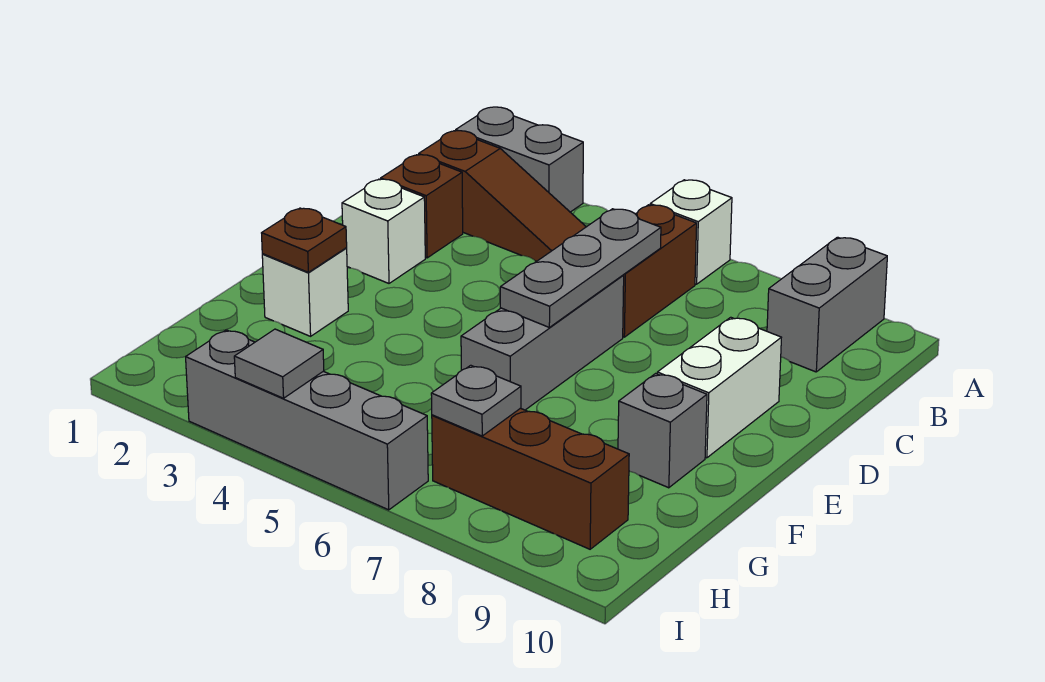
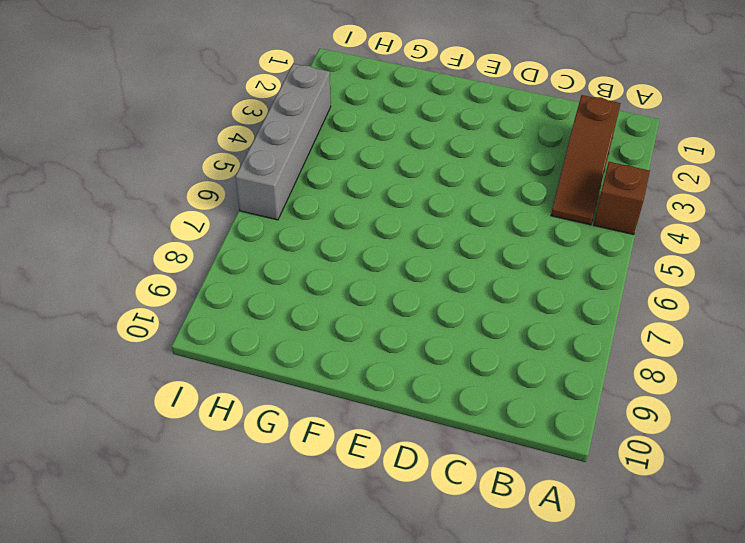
brown brick A4 level 1 -> brown brick C2 level 1
none -> grey brick A2:A3 level 1
none -> white brick A6 level 1
none -> grey brick A9:B9 level 1

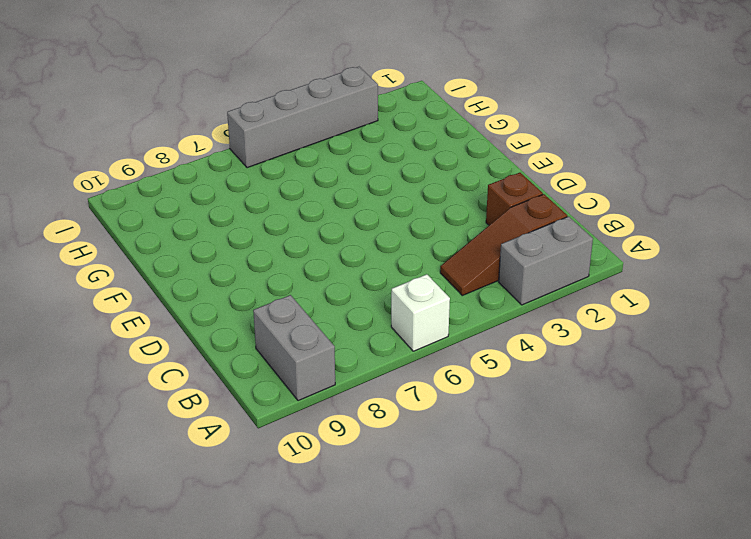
none -> brown brick B6:C6 level 1
none -> white brick D2 level 1
none -> grey brick D6:F6 level 1

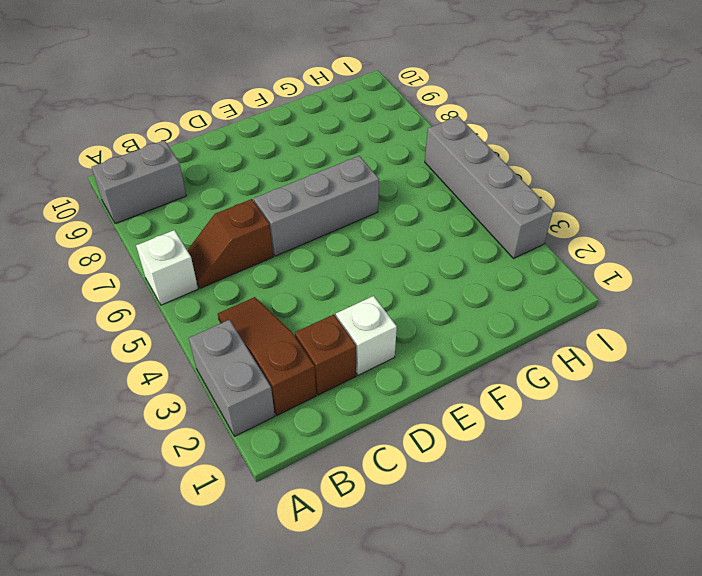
brown slope B6:C6 level 1 top C -> brown brick B6:C6 level 1
none -> white brick D9:E9 level 1
none -> white brick F2 level 1
none -> grey brick F9 level 1

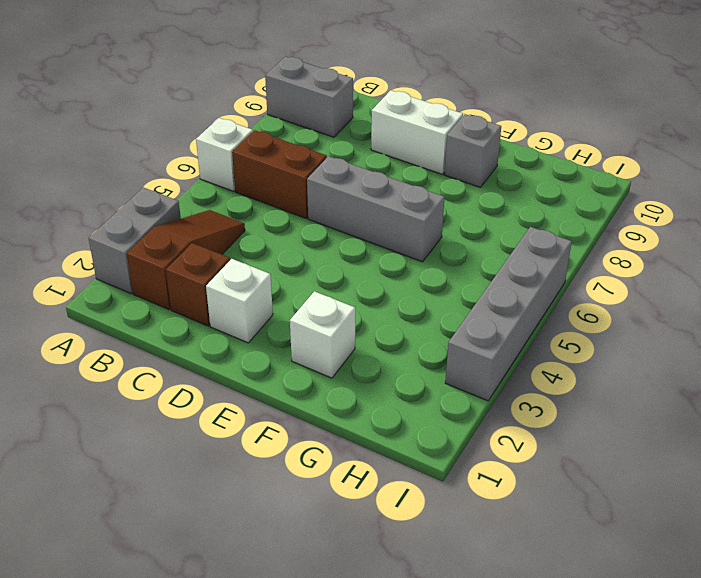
none -> brown brick H7:H9 level 1
none -> grey plate C6:E6 level 2
none -> brown plate F2 level 2

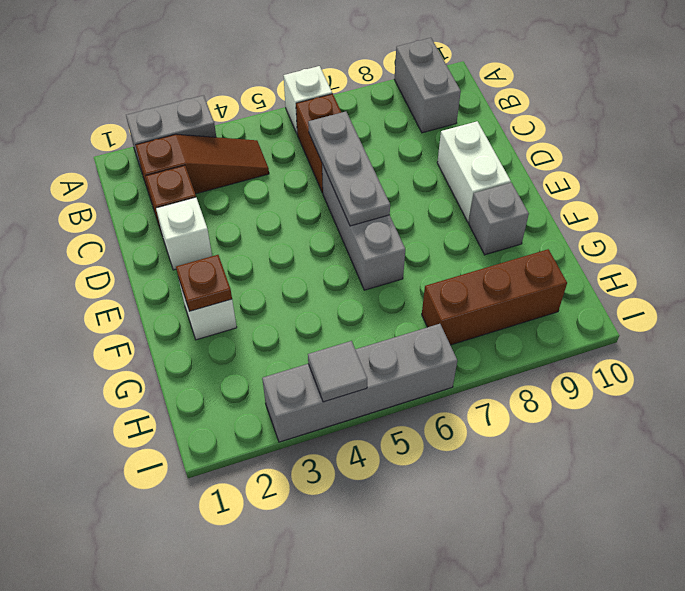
none -> grey plate H7 level 2

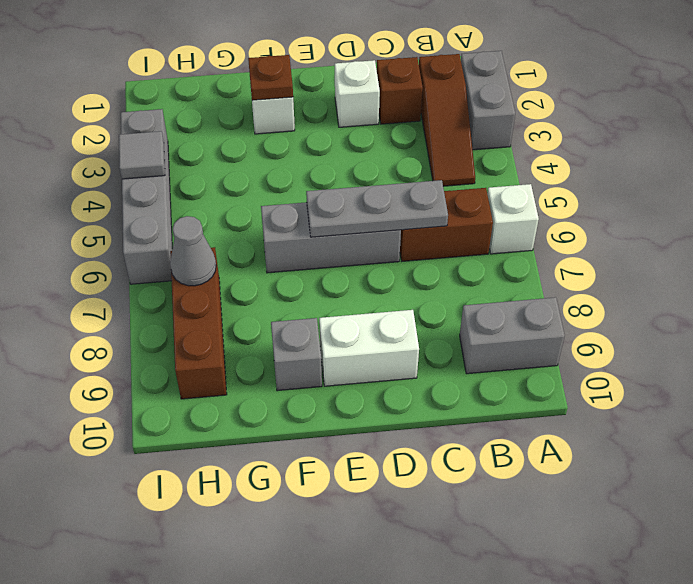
grey cone H7 level 2 -> grey plate H7 level 2

